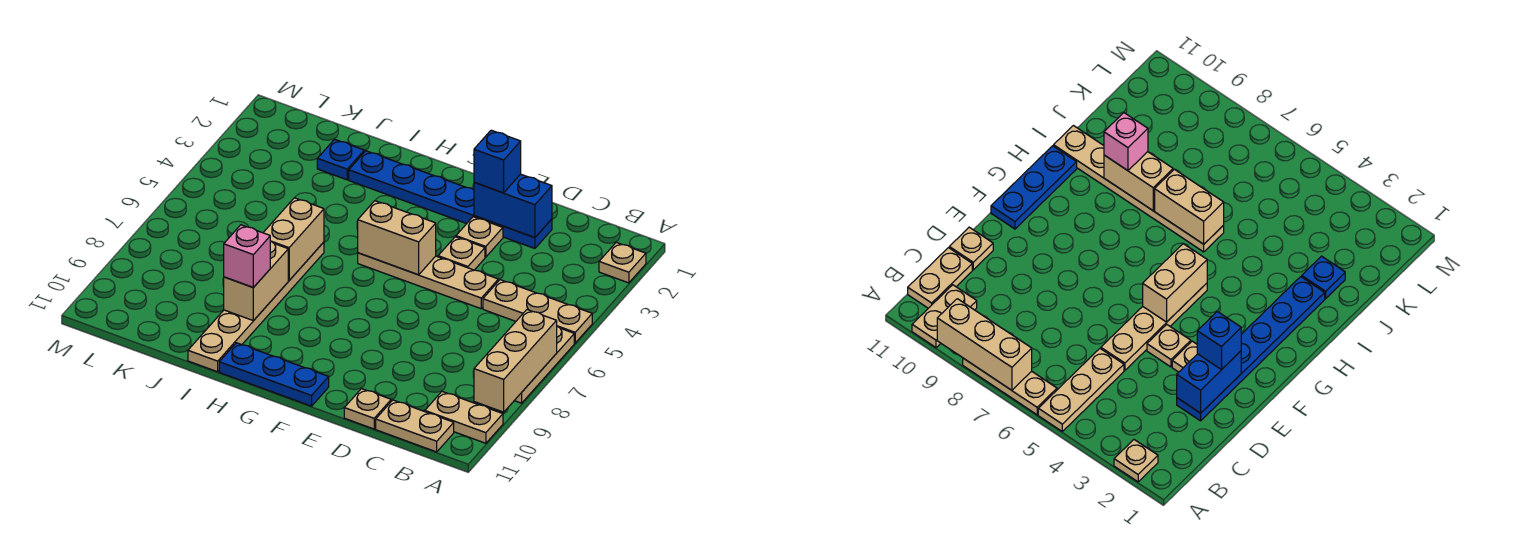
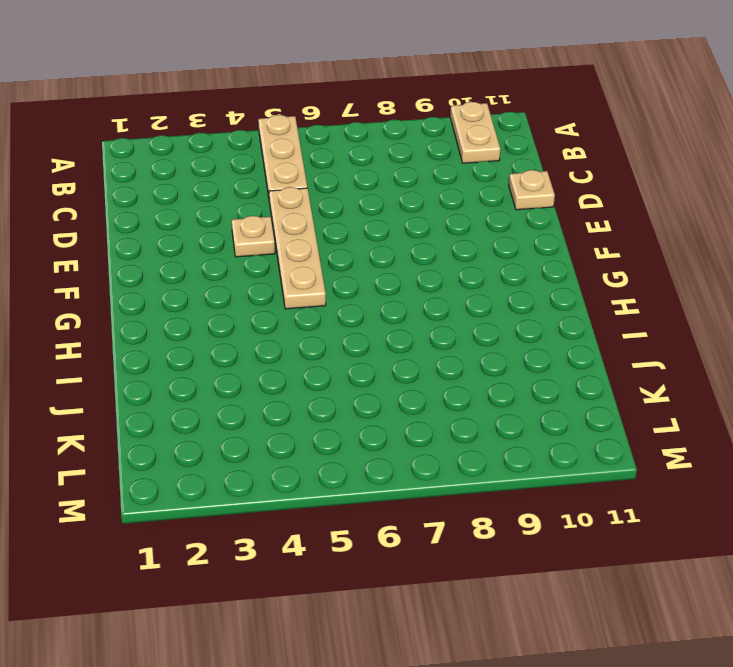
none -> tan plate A2 level 1
none -> tan plate A6:A8 level 1
none -> tan plate B11:C11 level 1

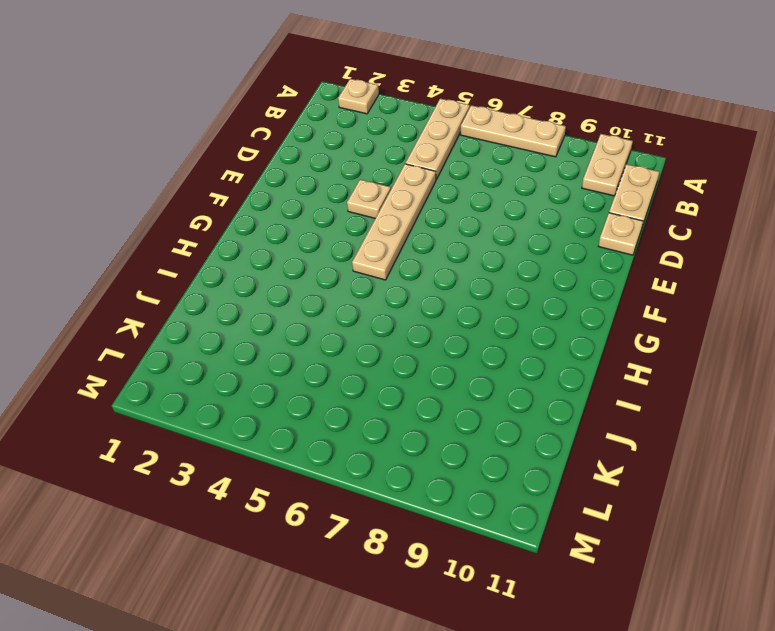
none -> blue plate D2:I2 level 1
none -> tan plate E3 level 1
none -> blue plate F11:H11 level 1

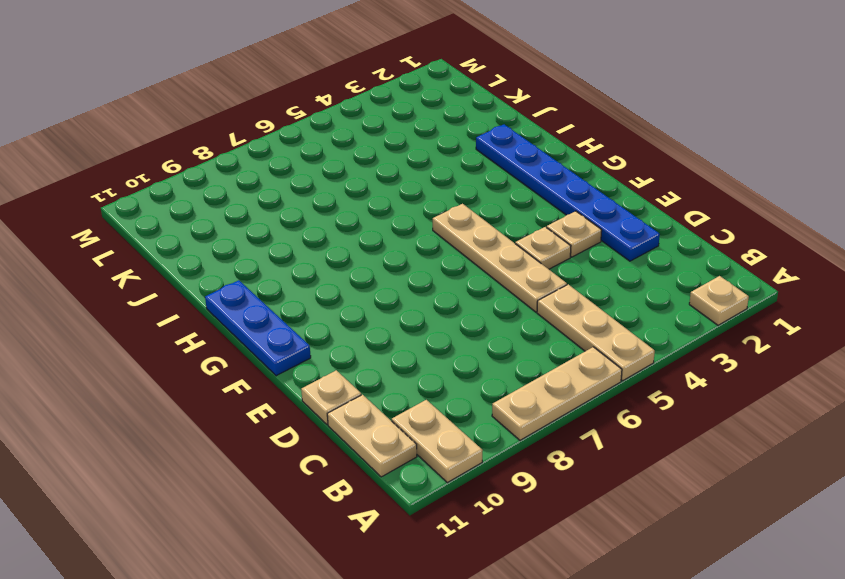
none -> tan plate I6:I11 level 1
none -> blue plate J2 level 1
none -> tan brick A7:A9 level 2

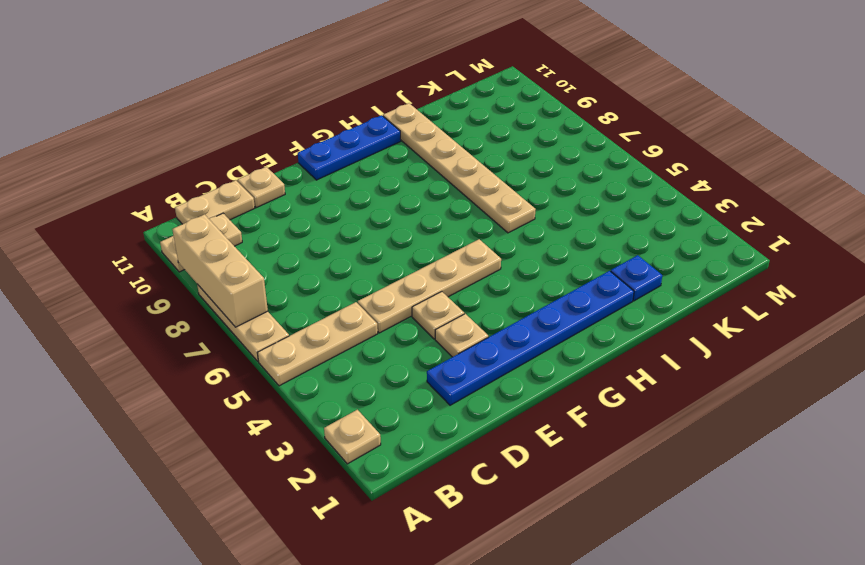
none -> blue brick D2:E2 level 2
none -> tan brick F5:G5 level 2
none -> tan brick I6:I7 level 2

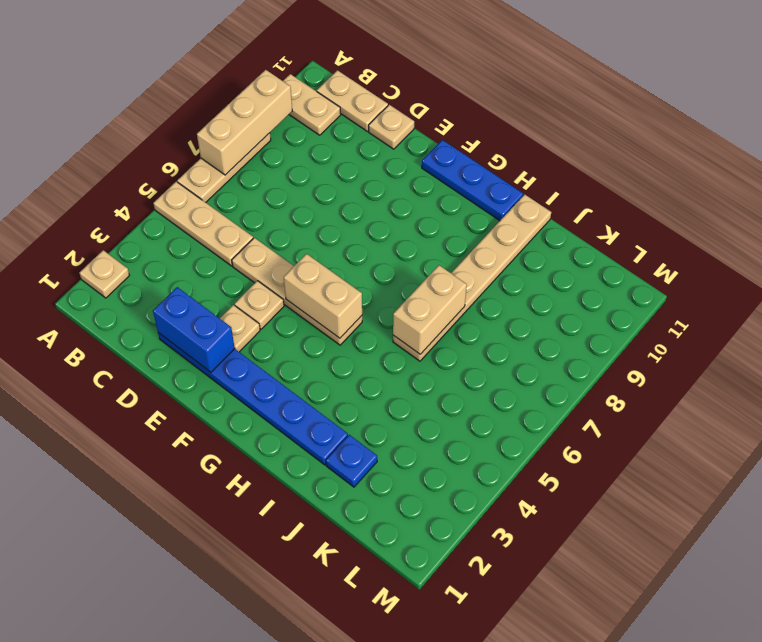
none -> tan brick I8:I9 level 2
none -> blue brick E2 level 3
none -> pink brick I9 level 3

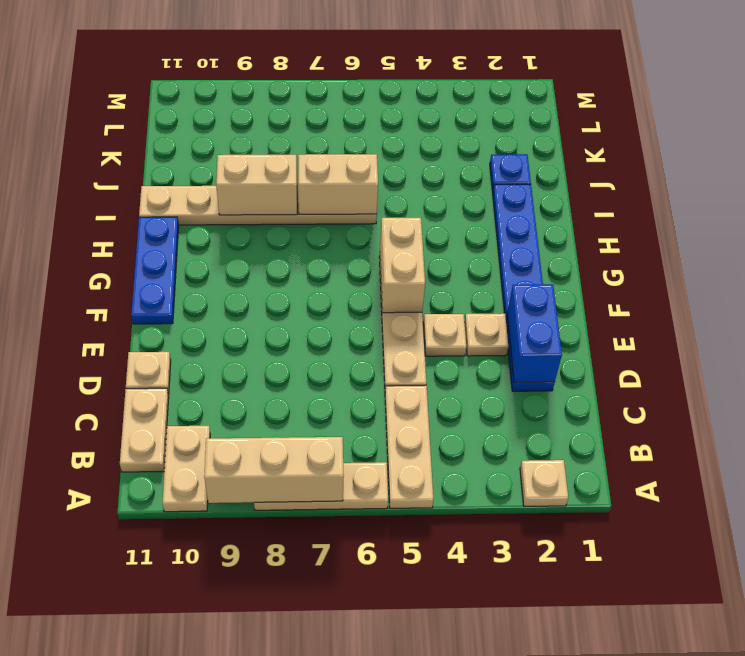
none -> blue brick E2 level 3
none -> pink brick I9 level 3

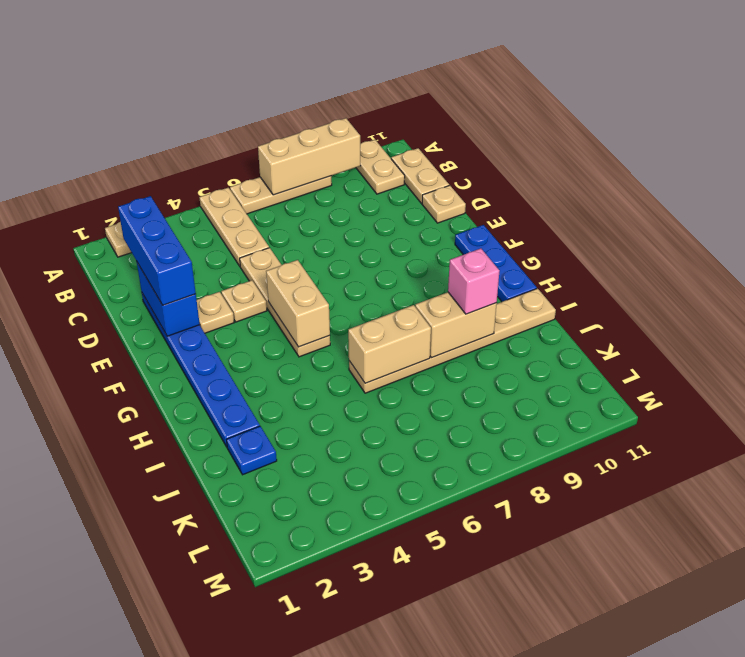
blue brick C2:E2 level 3 -> blue brick E2 level 3

